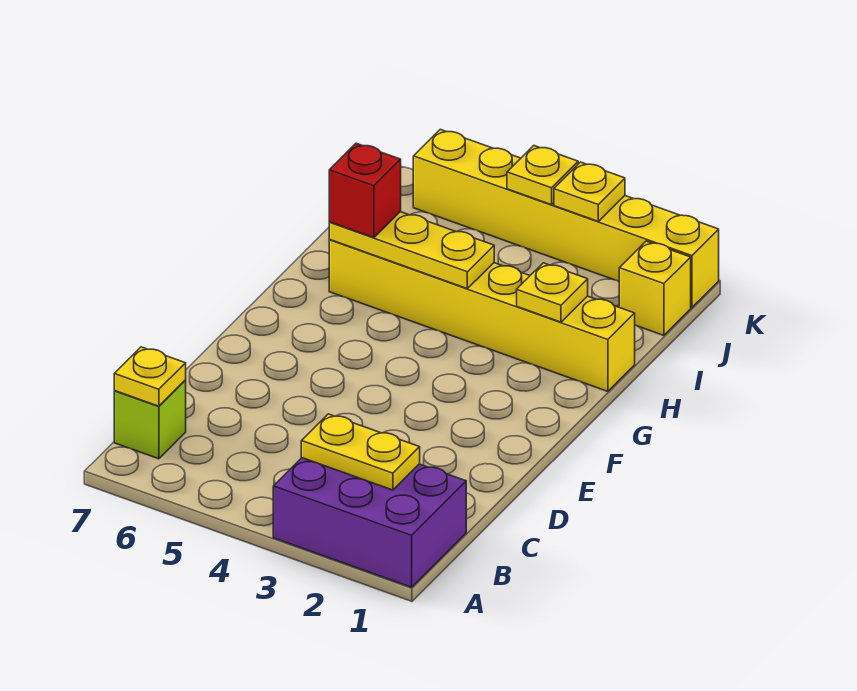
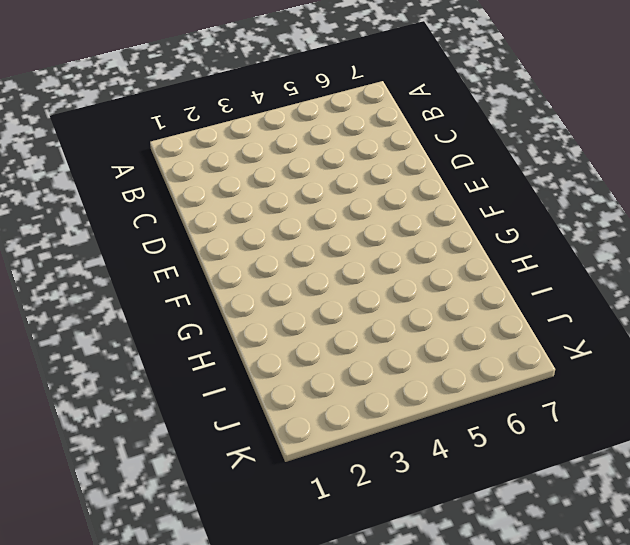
none -> purple brick A1:B3 level 1
none -> lime brick B7 level 1
none -> yellow brick H1:H6 level 1

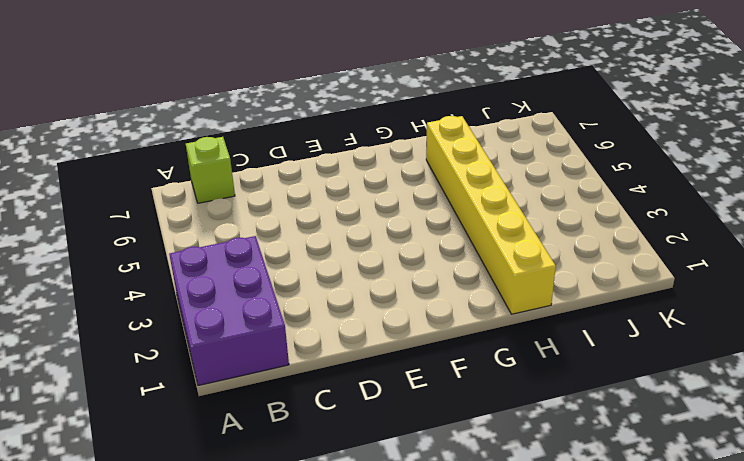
none -> yellow brick J1 level 1
none -> yellow brick K1:K6 level 1
none -> yellow plate B2:B3 level 2

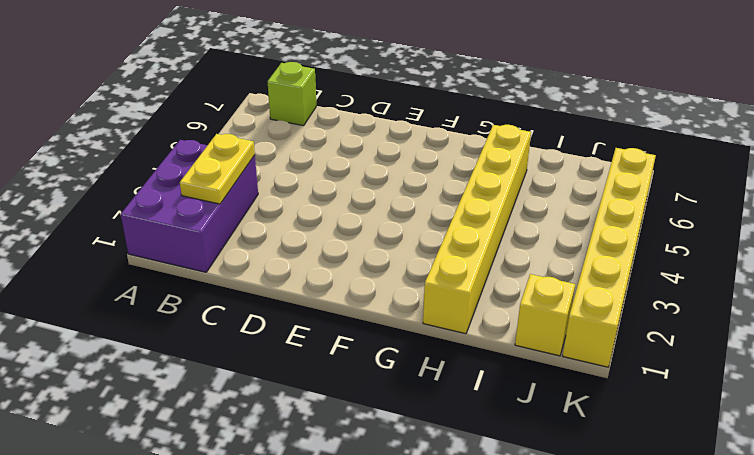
none -> yellow plate B7 level 2
none -> yellow plate H2 level 2
none -> yellow plate H4:H6 level 2

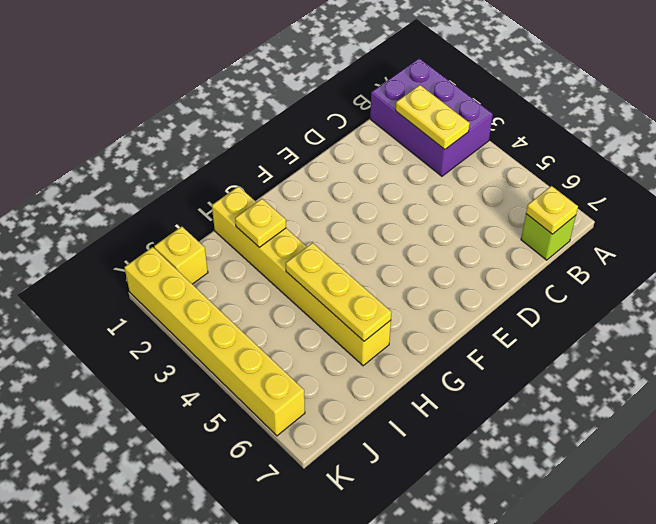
none -> yellow plate K3 level 2
none -> yellow plate K4 level 2
none -> red brick H6 level 3

